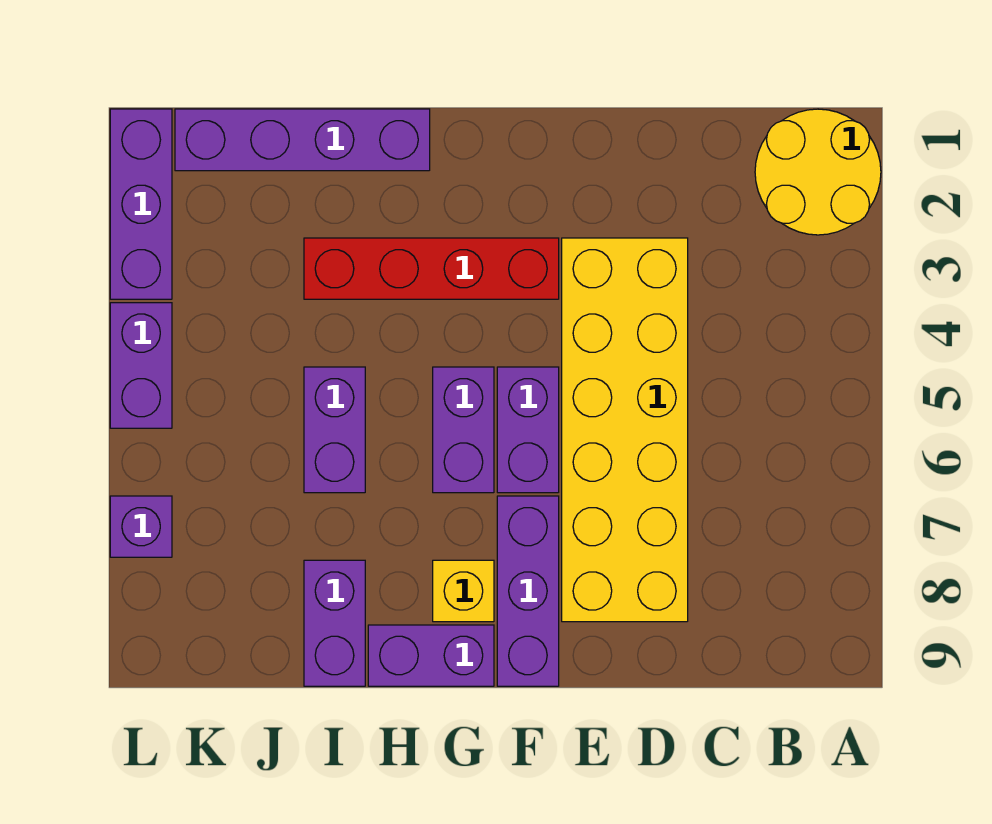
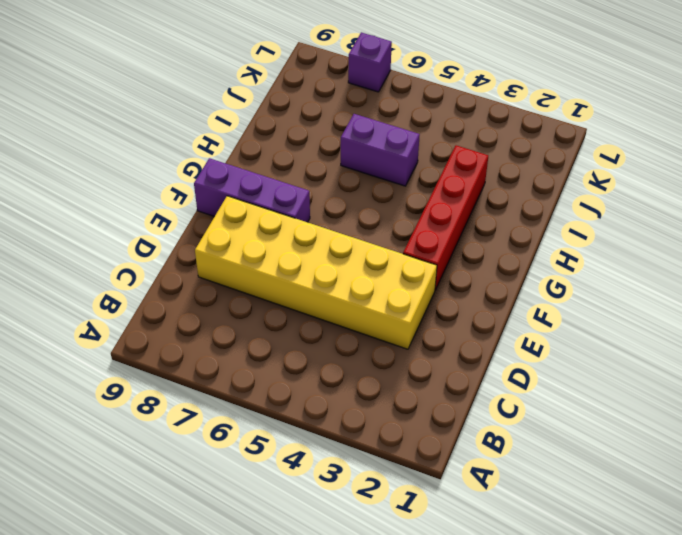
none -> yellow round brick A1:B2 level 1
none -> purple brick F5:F6 level 1
none -> purple brick G5:G6 level 1

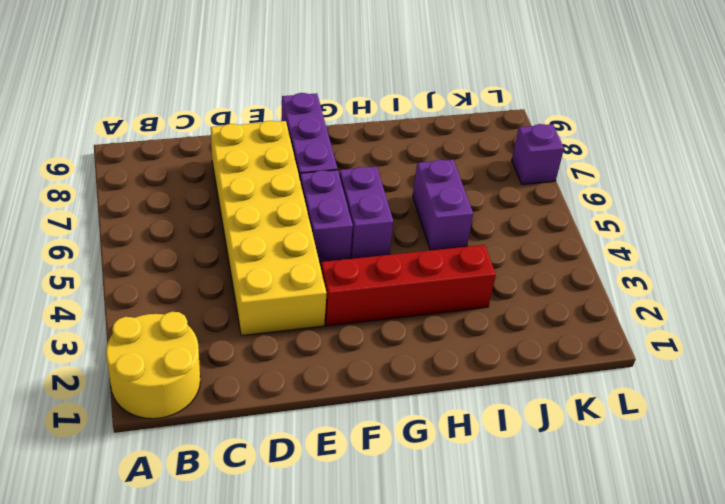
none -> yellow brick G8 level 1
none -> purple brick G9:H9 level 1
none -> purple brick H1:K1 level 1

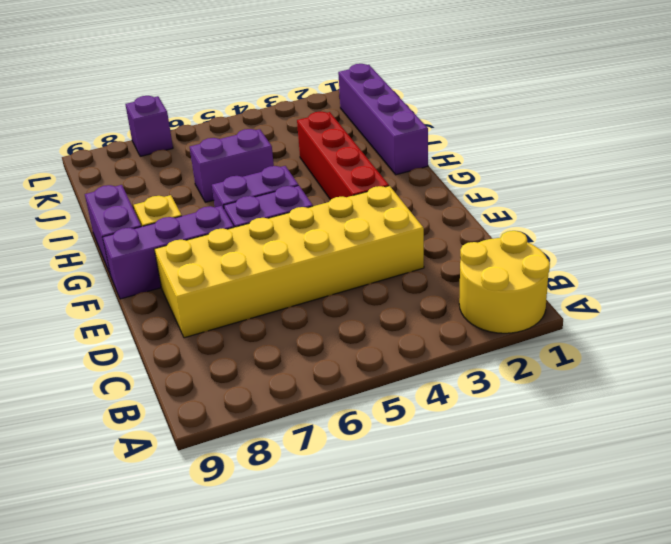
none -> purple brick I8:I9 level 1
none -> purple brick L1:L3 level 1
none -> purple brick L4:L5 level 1

